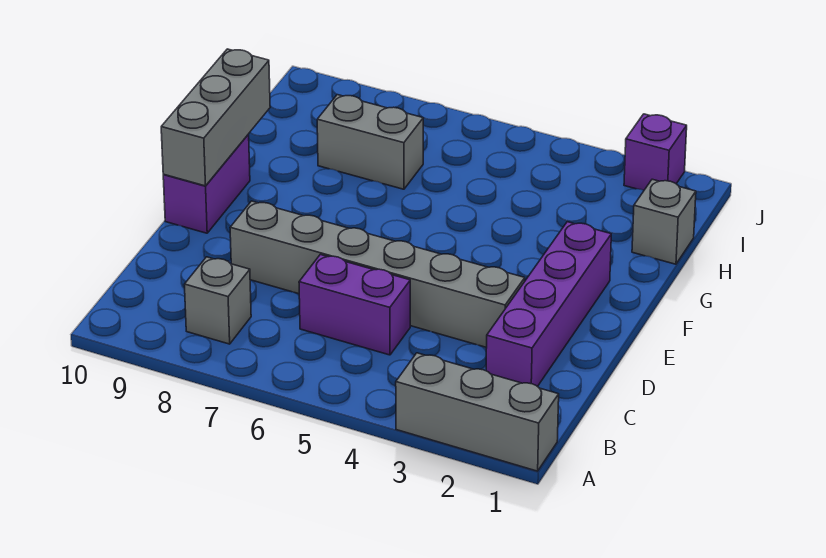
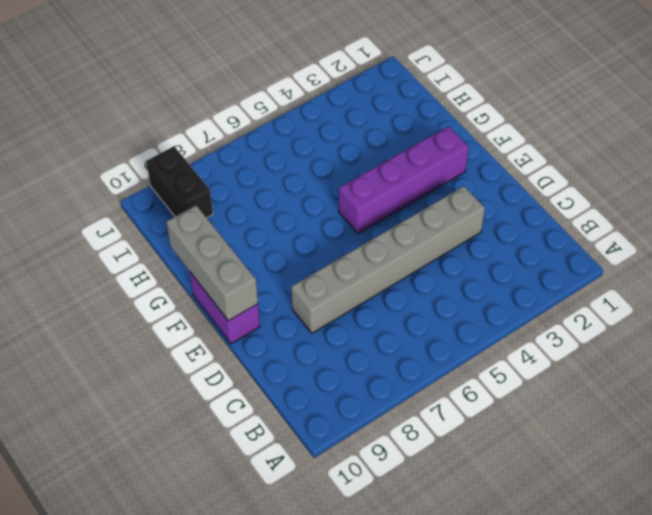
purple brick F2:F5 level 1 -> purple brick C2:F2 level 1
black brick I9:J9 level 1 -> none
none -> grey brick A1:A3 level 1
none -> grey brick B8 level 1

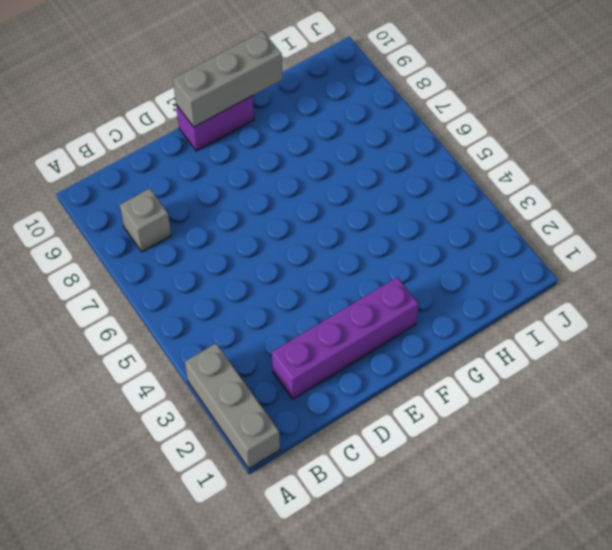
none -> purple brick C5:C6 level 1
none -> grey brick D3:D8 level 1

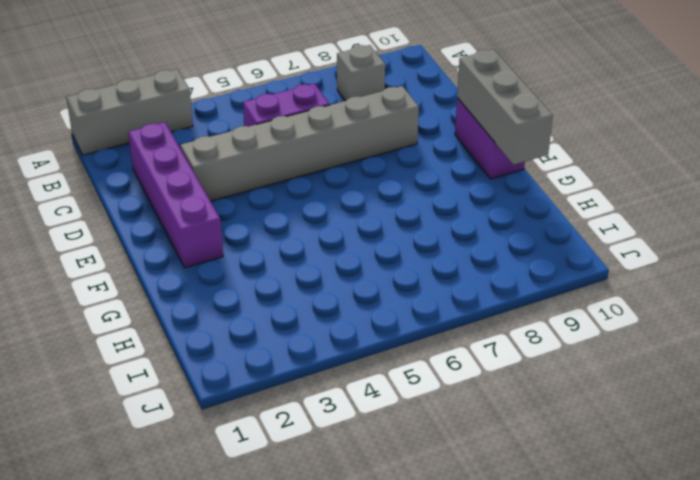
none -> grey brick H1 level 1
none -> grey brick H7:H8 level 1

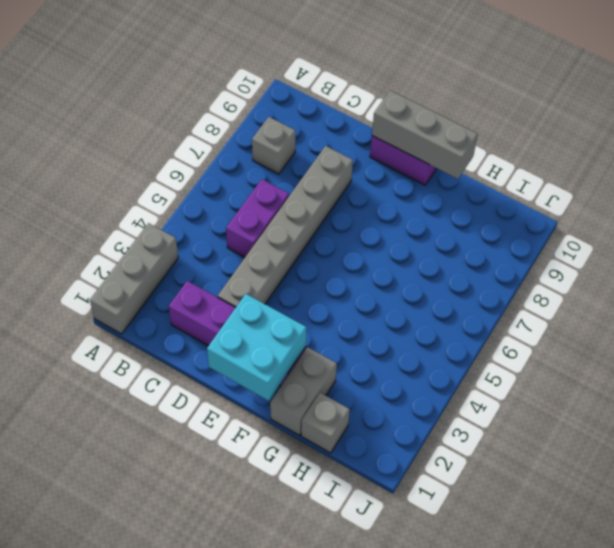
cyan brick E1:F2 level 2 -> none
grey brick G1:G2 level 1 -> grey brick H7:H8 level 1
none -> purple brick J2 level 1

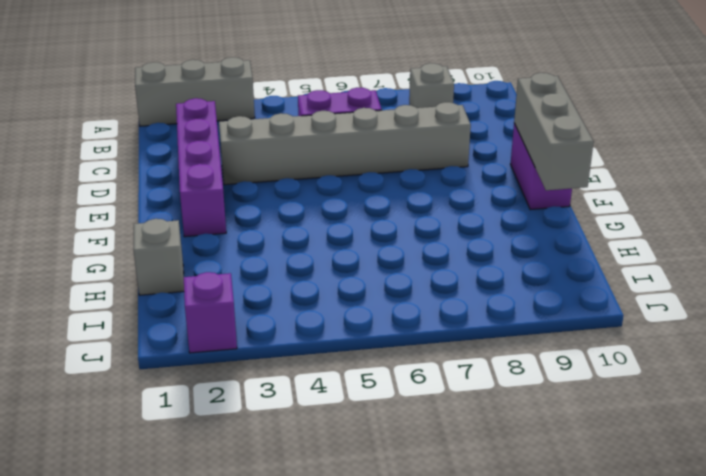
none -> grey brick H7:H8 level 1

